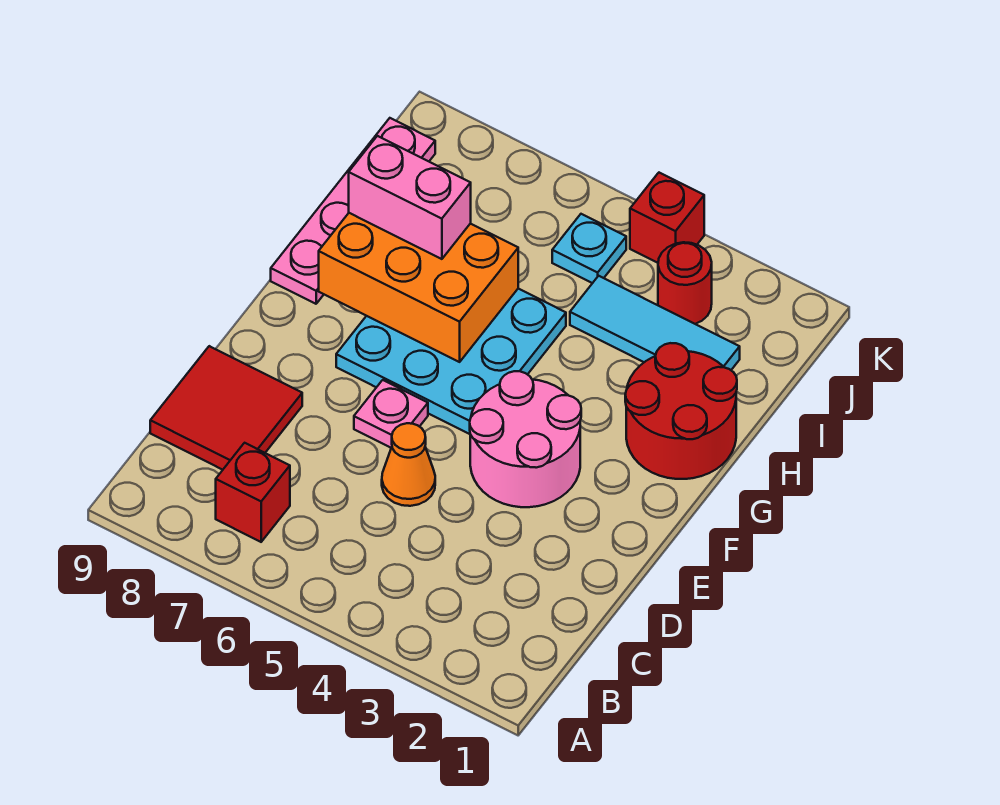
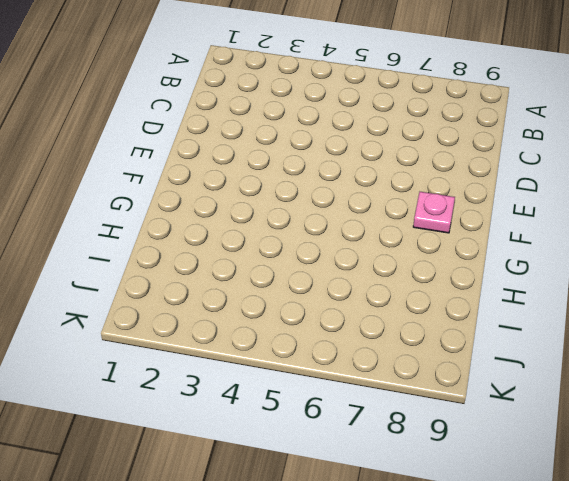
pink plate F8 level 1 -> pink plate E6 level 1
none -> red brick B7 level 1
none -> red tile C8:D9 level 1
none -> orange cone D5 level 1

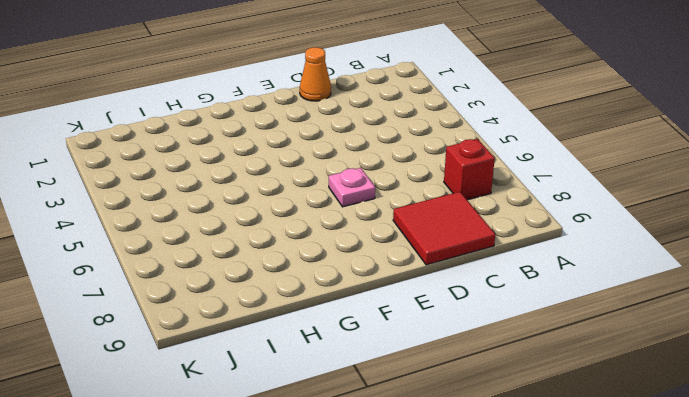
orange cone D1 level 1 -> orange cone D5 level 1
none -> pink round brick E3:F4 level 1
none -> cyan plate F5:H7 level 1
none -> red round brick G1:H2 level 1

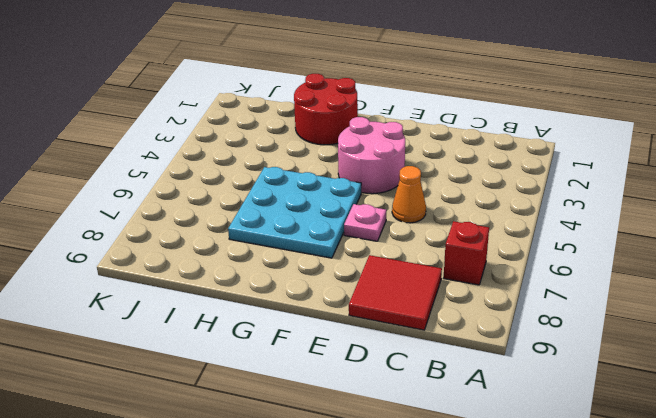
none -> pink plate G9:J9 level 1
none -> cyan tile I2:I4 level 1
none -> red round brick J3 level 1

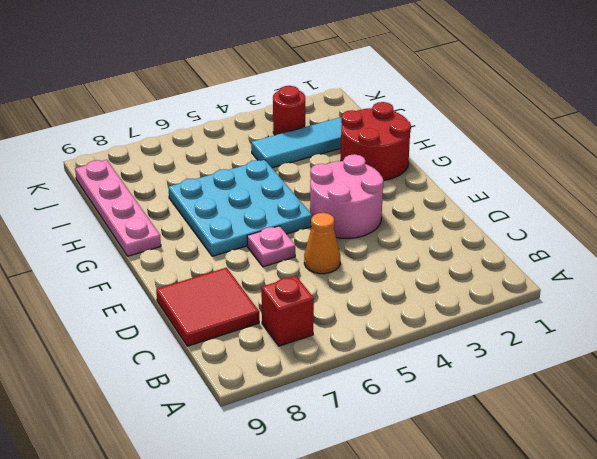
none -> cyan plate J5 level 1
none -> red brick K4 level 1
none -> orange brick G6:H8 level 2

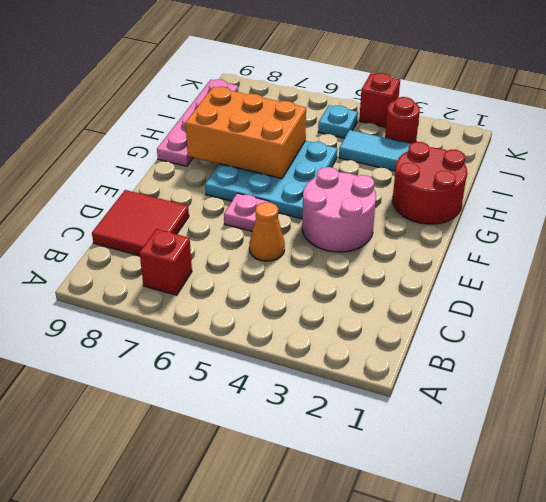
none -> pink brick H7:H8 level 3

